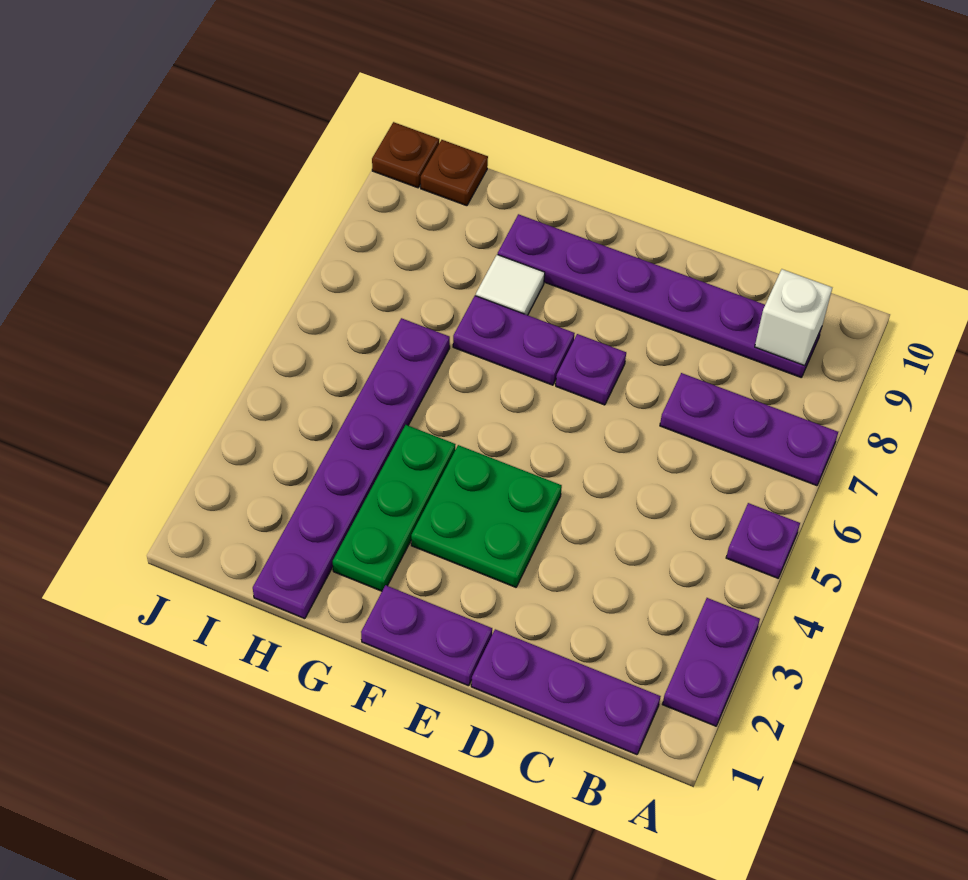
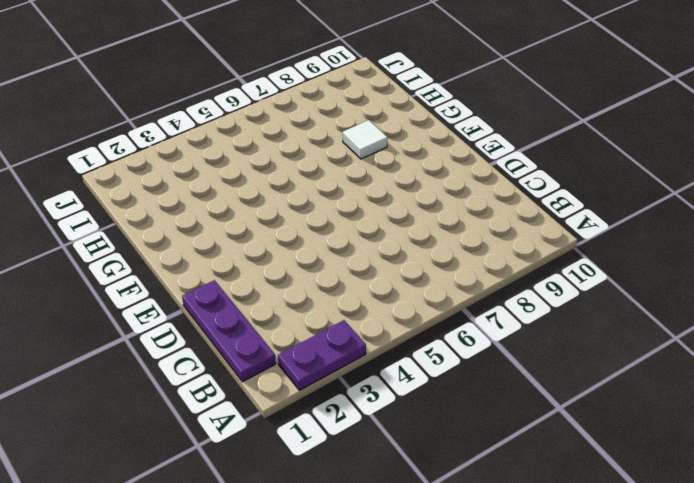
none -> purple plate A5 level 1
none -> purple plate A7:C7 level 1
none -> purple plate B9:G9 level 1

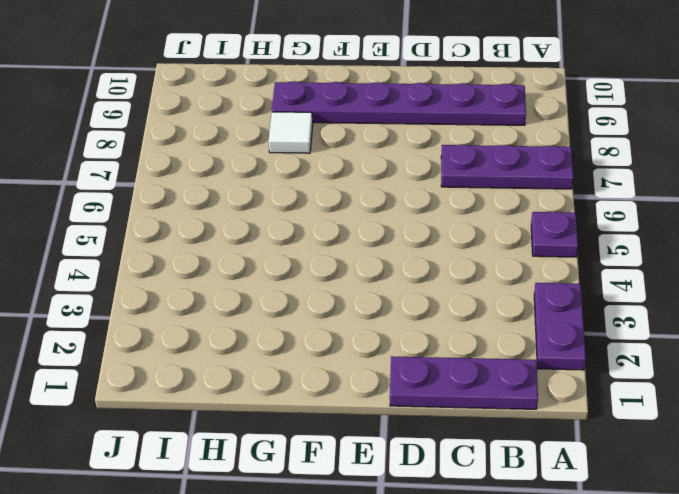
none -> purple plate E1:F1 level 1
none -> green plate E3:F4 level 1
none -> purple plate E7 level 1

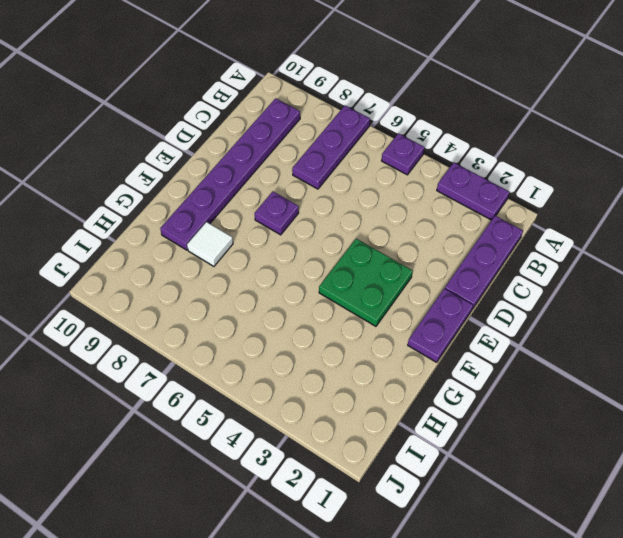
none -> purple plate F7:G7 level 1
none -> green plate G2:G4 level 1
none -> purple plate H1:H6 level 1

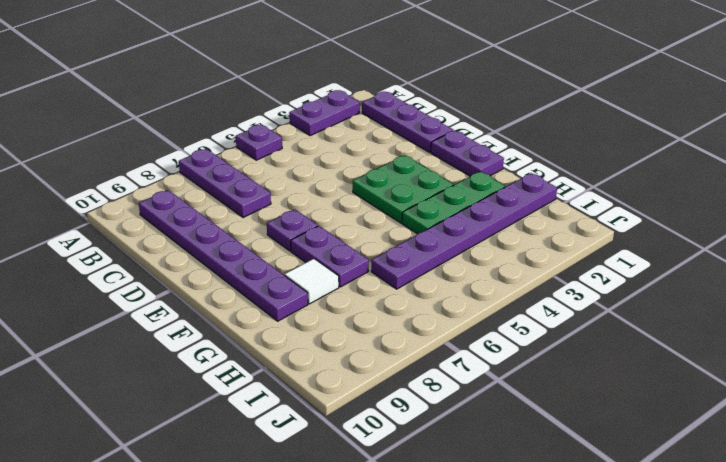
none -> brown plate I10 level 1
none -> brown plate J10 level 1
none -> white brick B9 level 2

